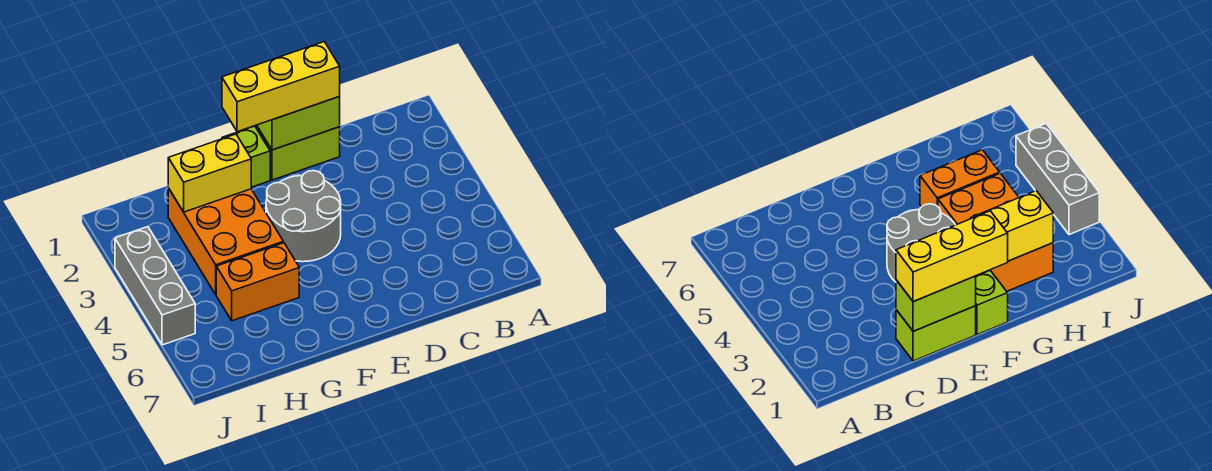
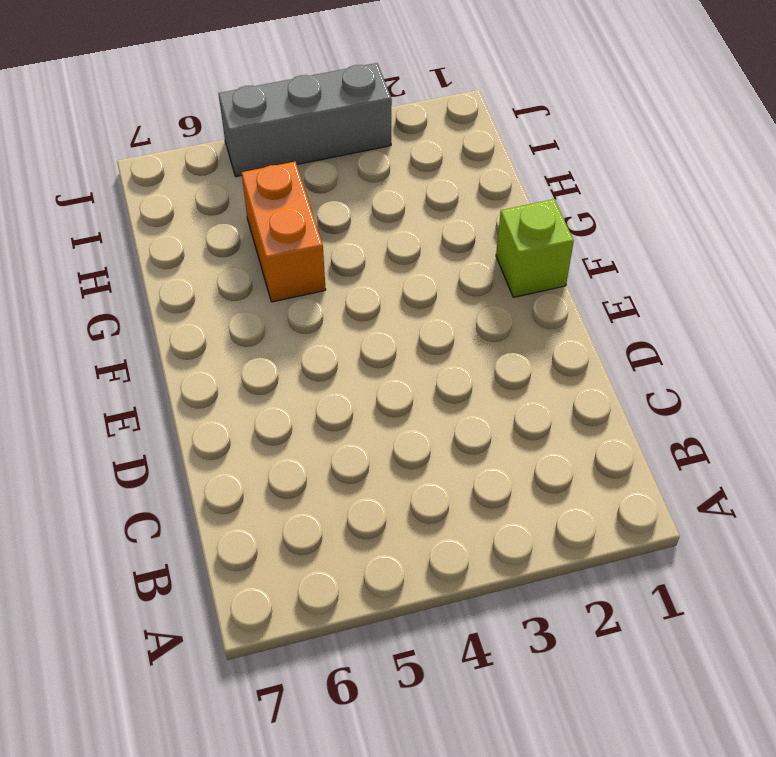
none -> lime brick D1:E1 level 1
none -> grey round brick E3:F4 level 1

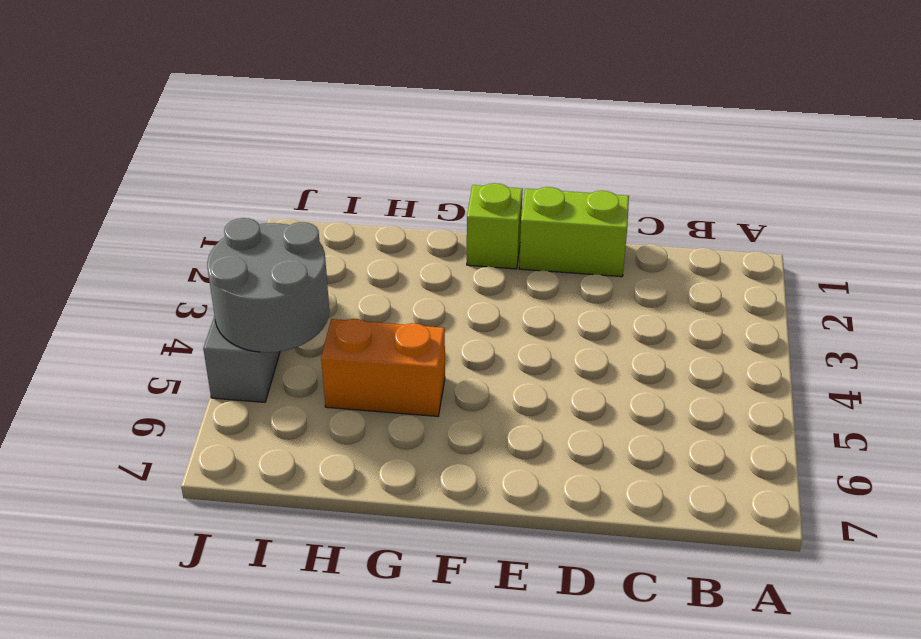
grey round brick I4:J5 level 2 -> grey round brick E3:F4 level 1
none -> orange brick G2:H4 level 1
none -> lime brick D1:E1 level 2

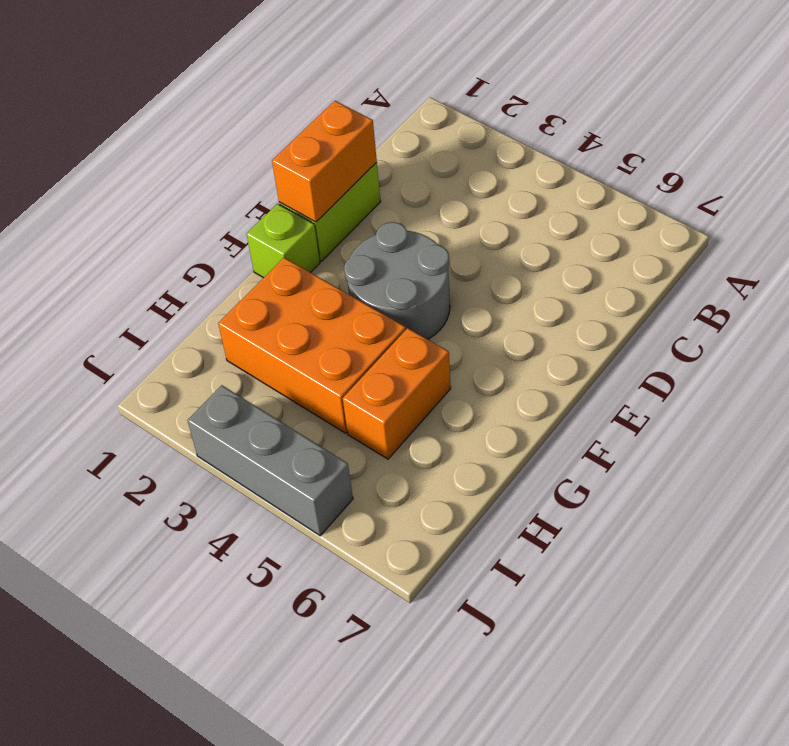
orange brick D1:E1 level 2 -> lime brick D1:E1 level 2
none -> yellow brick G2:H2 level 2
none -> yellow brick D1:F1 level 3

